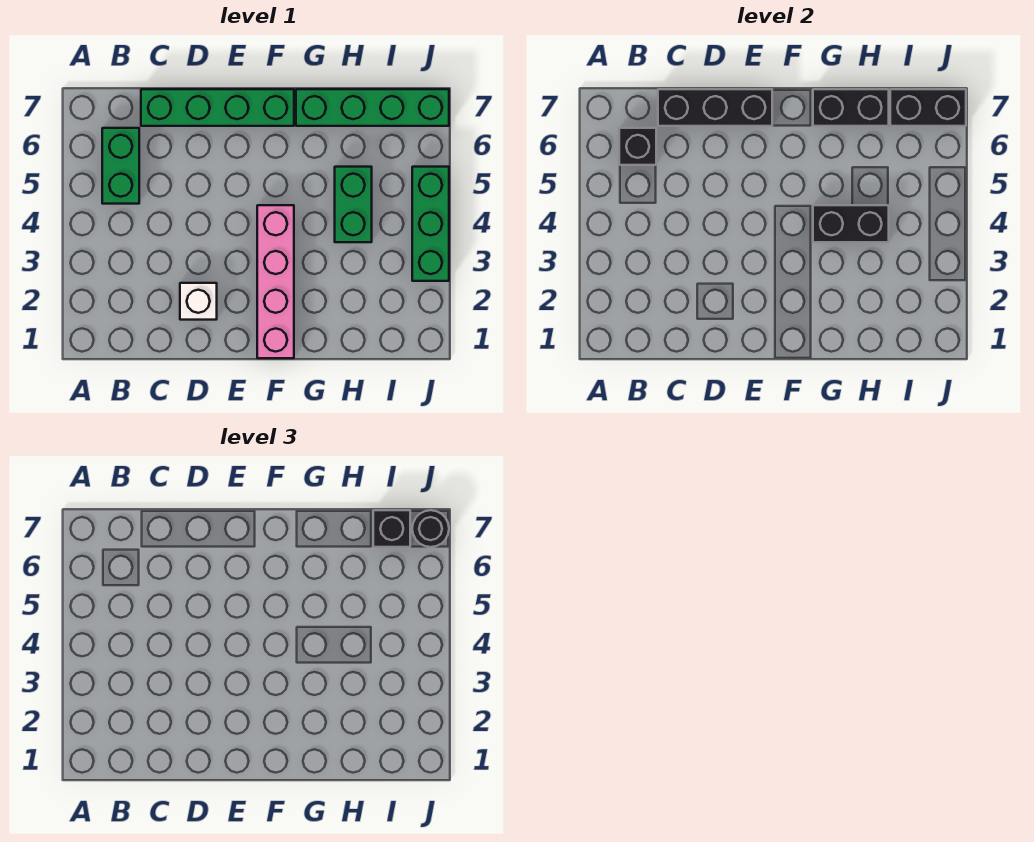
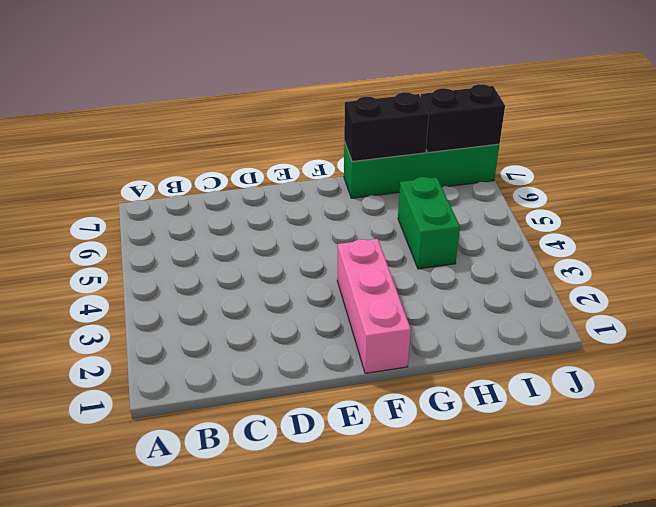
pink brick F1:F3 level 1 -> pink brick F1:F4 level 1
none -> green brick B5:B6 level 1
none -> green brick C7:F7 level 1
none -> white brick D2 level 1

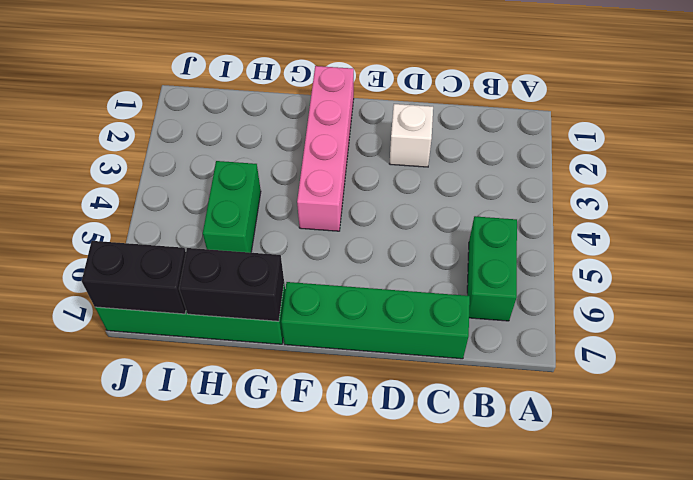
none -> green brick J3:J5 level 1
none -> black brick B6 level 2
none -> black brick C7:E7 level 2

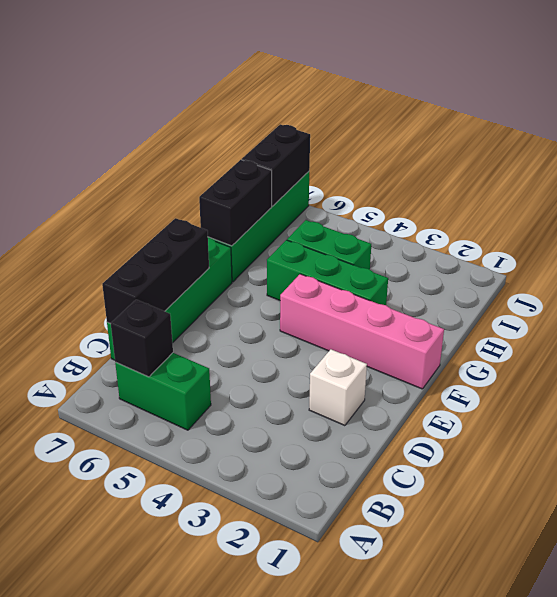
green brick G3:G5 level 1 -> green brick J3:J5 level 1
none -> black brick G4:H4 level 2
none -> black brick I7 level 3
none -> black round brick J7 level 3

